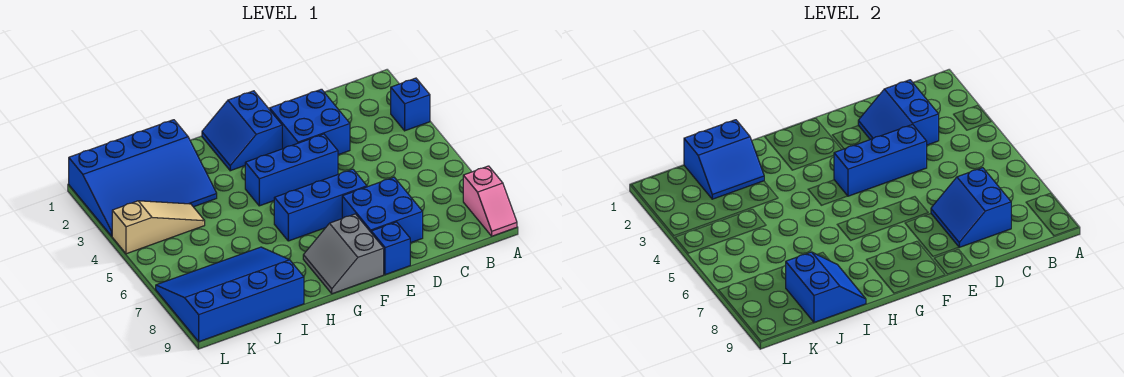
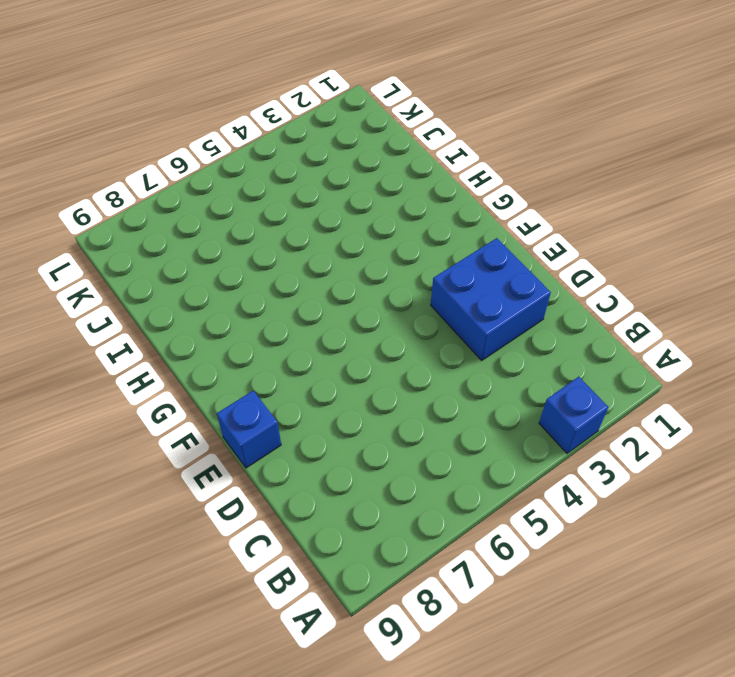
none -> pink slope A8:A9 level 1 top 8
none -> blue brick D7:E8 level 1
none -> blue brick E4:G4 level 1

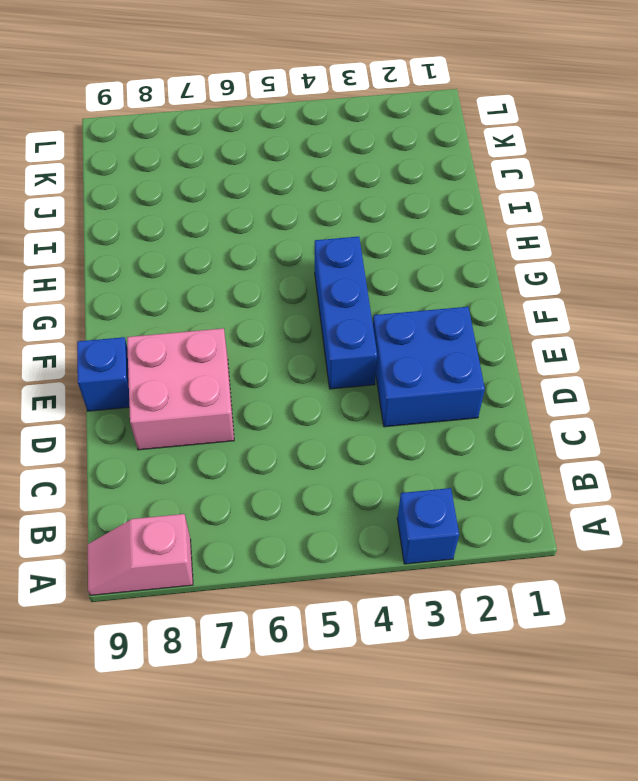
pink brick D7:E8 level 1 -> blue brick D7:E8 level 1
none -> blue brick E6:G6 level 1
none -> blue slope F1:G2 level 1 top F
none -> grey slope F8:G9 level 1 top F

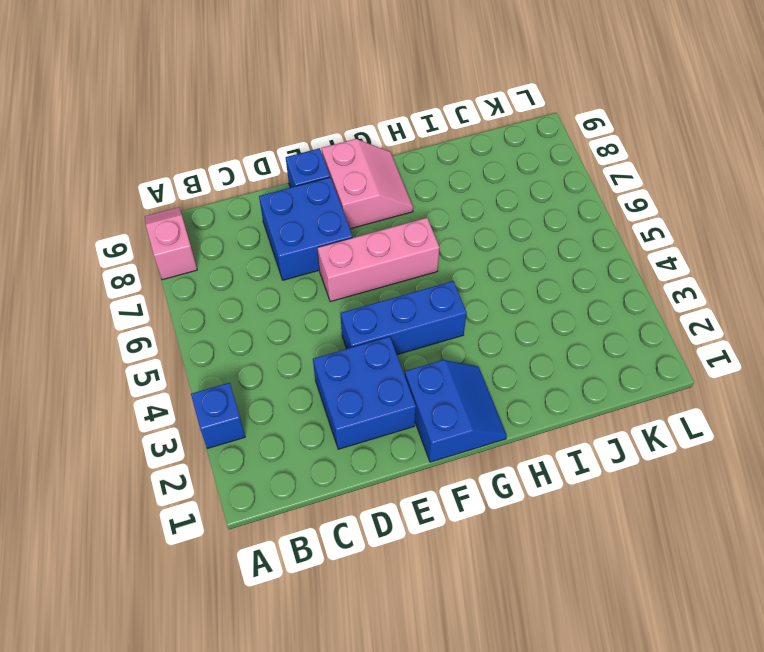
pink brick E6:G6 level 1 -> blue brick E6:G6 level 1
pink slope F8:G9 level 1 top F -> grey slope F8:G9 level 1 top F
none -> blue slope I1:L3 level 1 top 1
none -> blue slope I7:L9 level 1 top 9
none -> tan slope J4:L4 level 1 top L

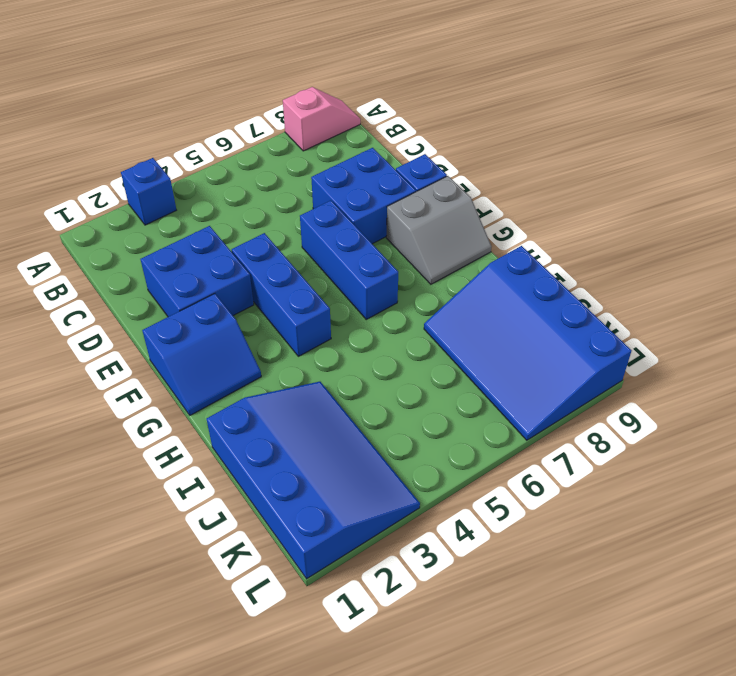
none -> tan slope J4:L4 level 1 top L
none -> blue slope C2:D3 level 2 top C
none -> blue slope C7:D8 level 2 top C

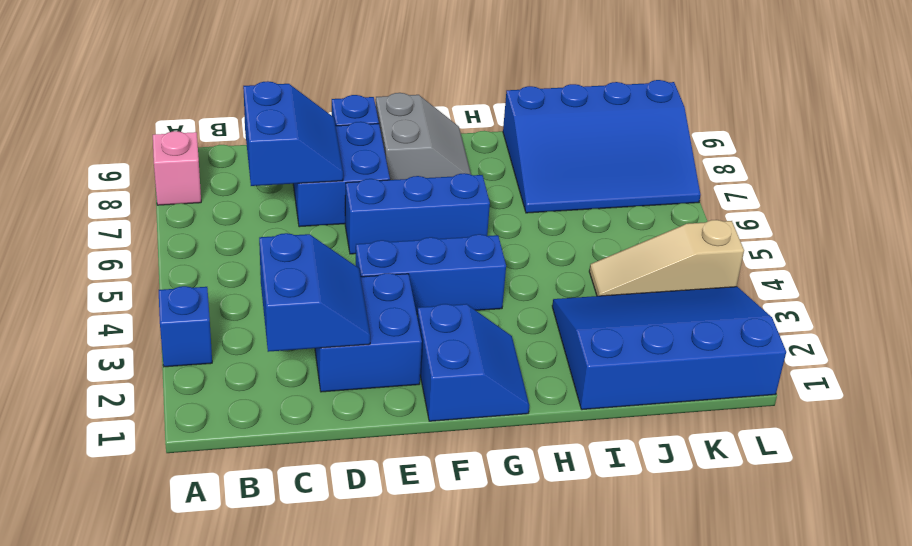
none -> blue brick D4:F4 level 2
none -> blue slope I1:J2 level 2 top 1
none -> blue slope I8:J9 level 2 top J

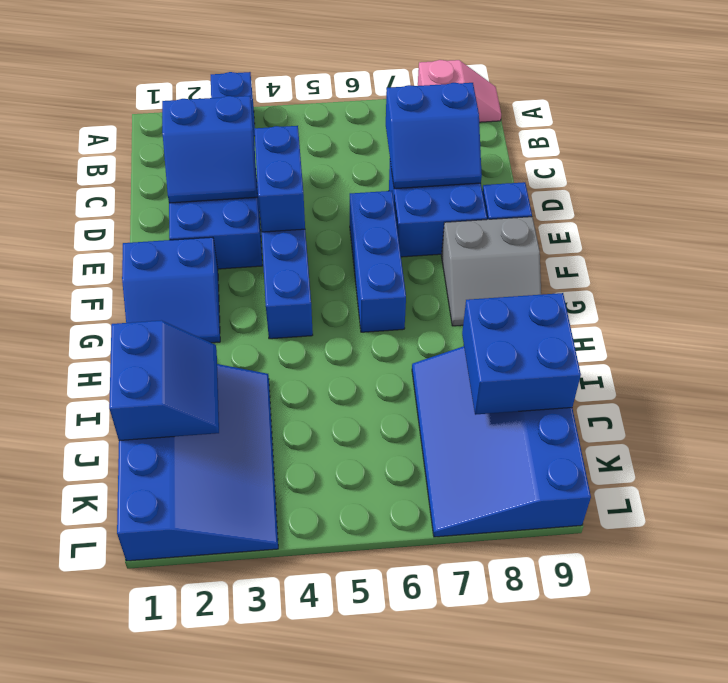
blue brick D4:E4 level 2 -> blue brick D4:F4 level 2
blue brick I8:J9 level 2 -> blue slope I8:J9 level 2 top J
none -> tan slope J4:L4 level 1 top L

